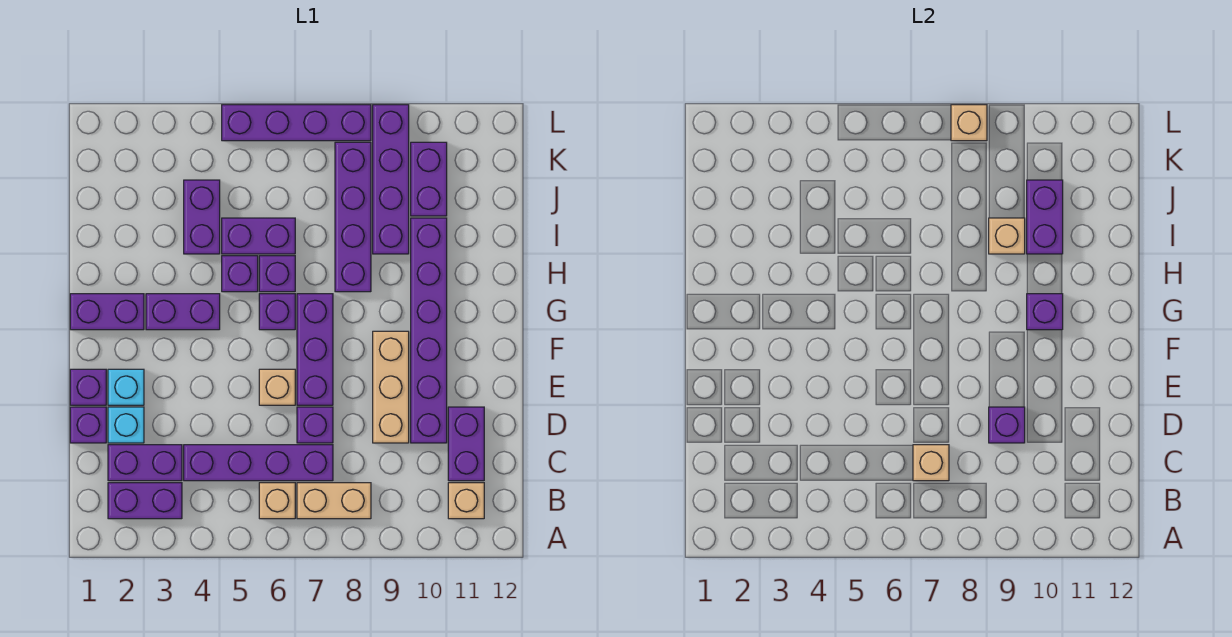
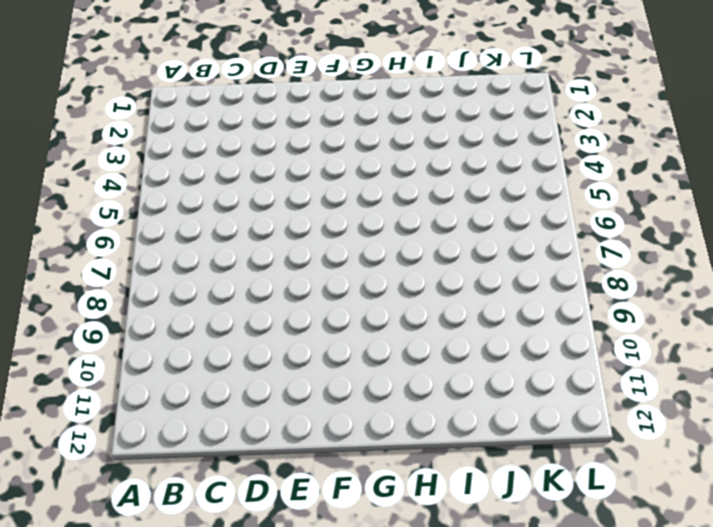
none -> purple brick B2:B3 level 1
none -> tan brick B6 level 1
none -> tan brick B7:B8 level 1
none -> tan brick B11 level 1

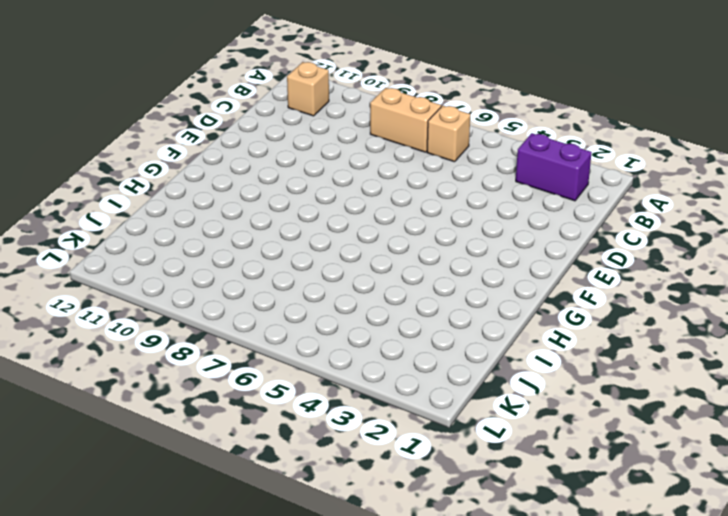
none -> purple brick C2:C3 level 1
none -> purple brick C4:C7 level 1
none -> purple brick C11:D11 level 1
none -> purple brick D1 level 1

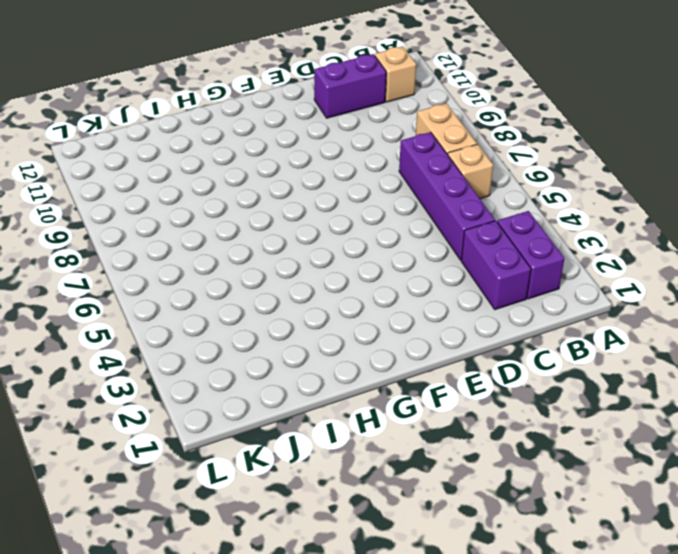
none -> purple brick D1 level 1
none -> cyan brick D2 level 1
none -> purple brick D7 level 1
none -> tan brick D9:F9 level 1

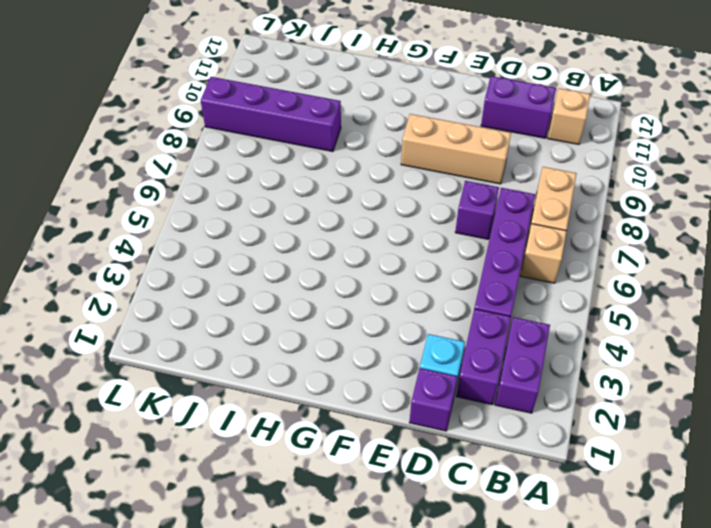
none -> purple brick D10:I10 level 1
none -> purple brick E1 level 1
none -> cyan brick E2 level 1
none -> tan brick E6 level 1

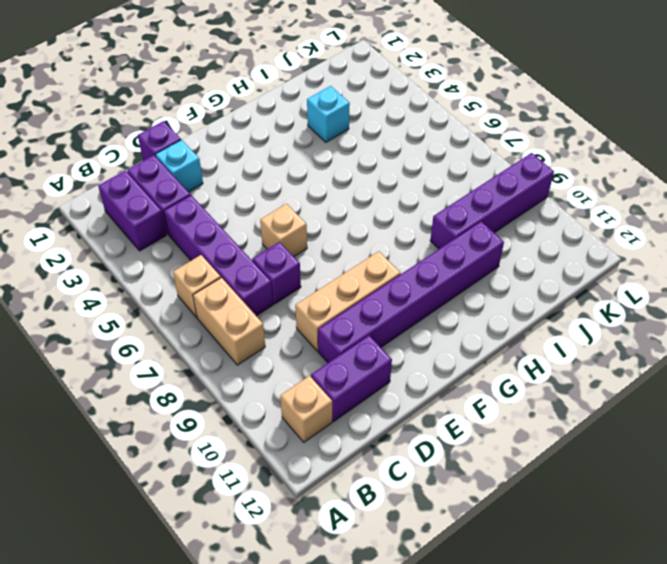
cyan brick I3 level 1 -> cyan brick E2 level 1
none -> purple brick E1 level 1
none -> purple brick E7:G7 level 1
none -> purple brick G1:G2 level 1
none -> purple brick G3:G4 level 1

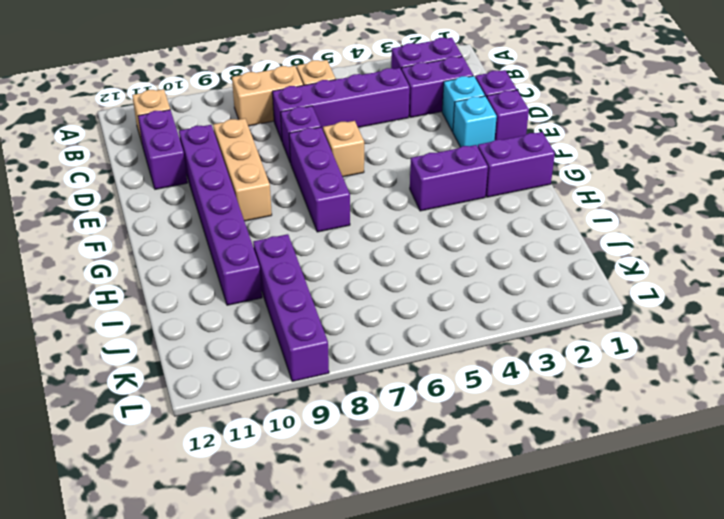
none -> purple brick G6 level 1
none -> purple brick H5 level 1
none -> purple brick H6 level 1
none -> purple brick H8:K8 level 1

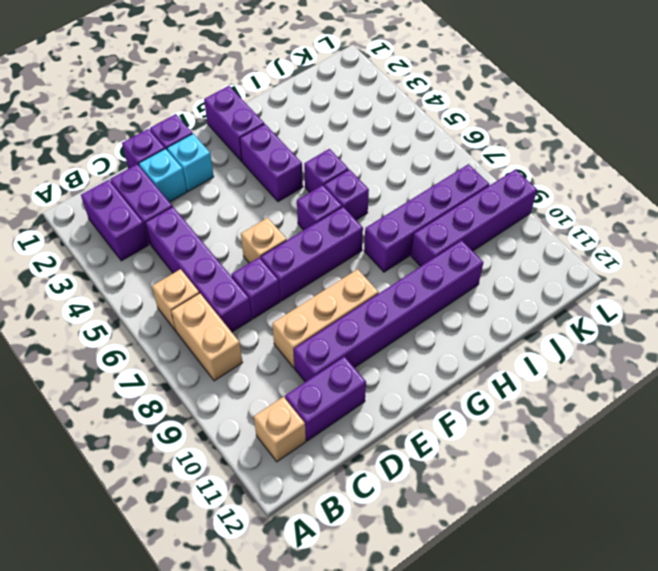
none -> purple brick I4:J4 level 1
none -> purple brick I5:I6 level 1
none -> purple brick J10:K10 level 1
none -> purple brick L5:L8 level 1

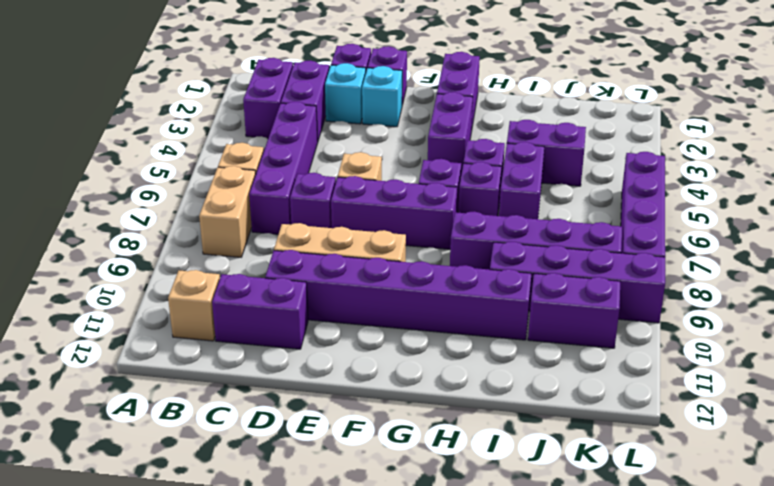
none -> tan brick C7 level 2
none -> purple brick D9 level 2
none -> purple brick G10 level 2
none -> tan brick I9 level 2

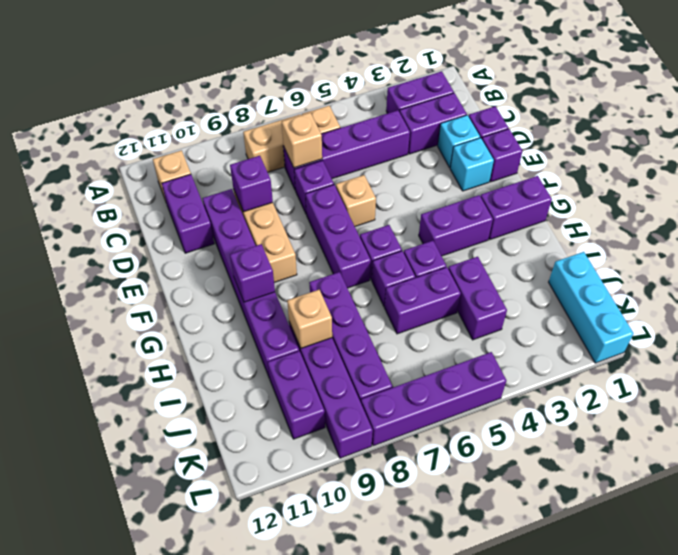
cyan brick J1:L1 level 1 -> none
none -> purple brick I10:J10 level 2
none -> tan brick L8 level 2

